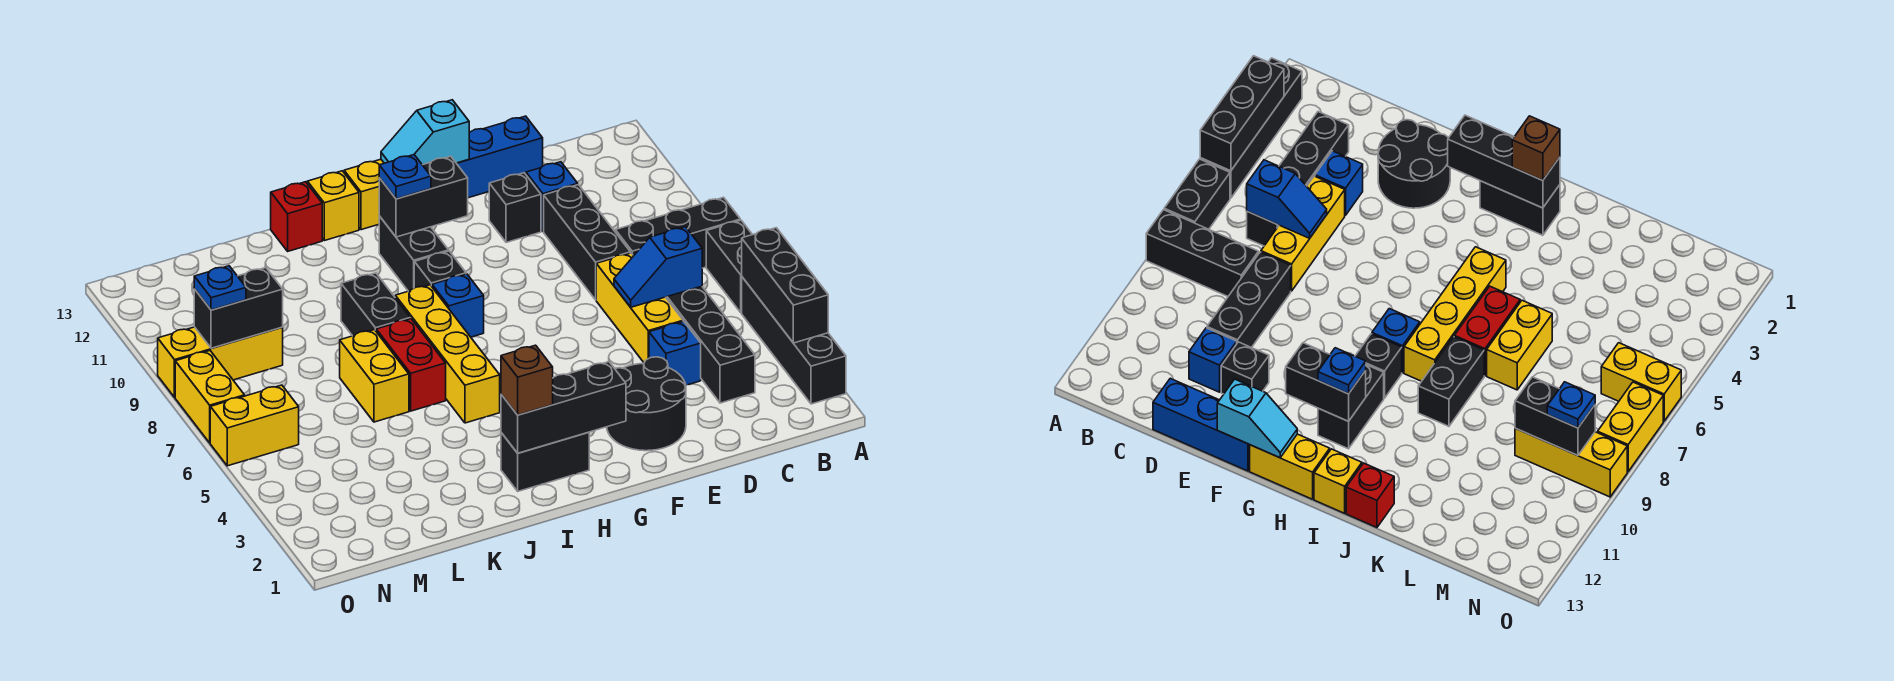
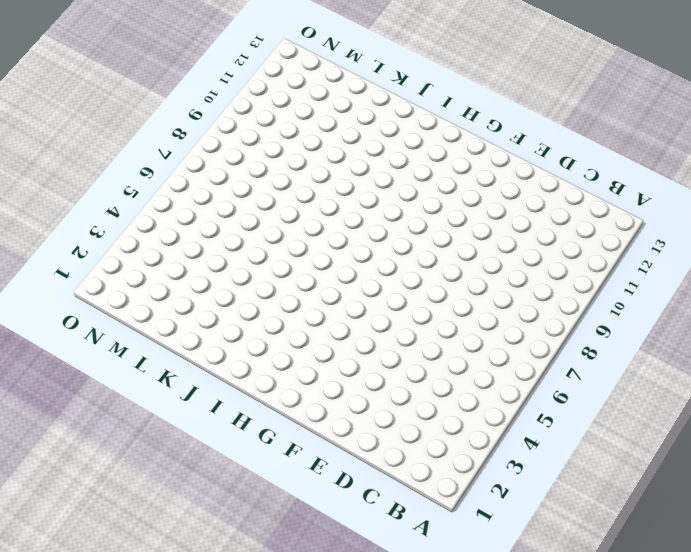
none -> black brick A2:A5 level 1
none -> black brick A6:A7 level 1
none -> black brick A8:C8 level 1
none -> black brick C3:C6 level 1

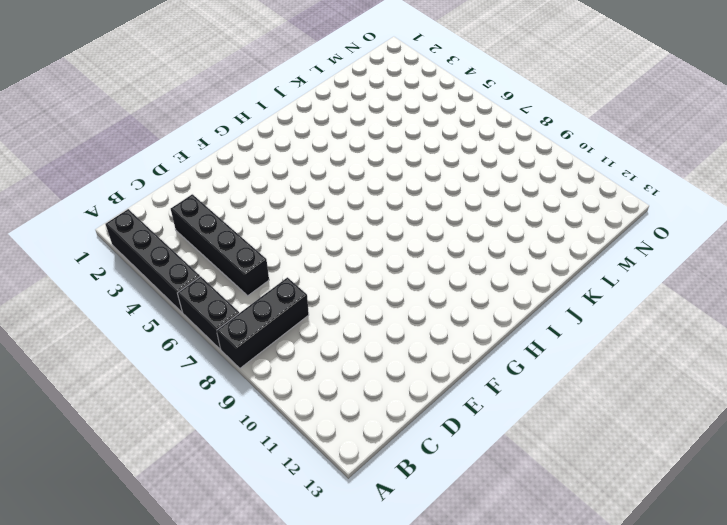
none -> blue brick D4 level 1
none -> yellow brick D5:D7 level 1
none -> black brick D8:D10 level 1
none -> blue brick D11 level 1

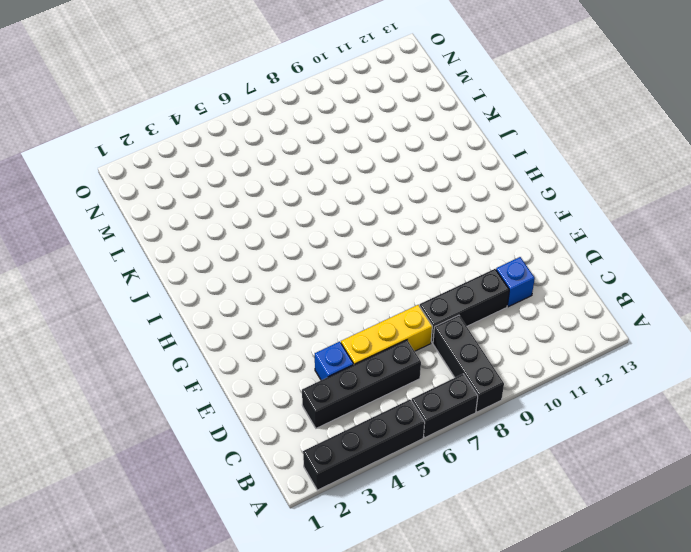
none -> blue brick D13:F13 level 1
none -> black round brick E2:F3 level 1
none -> black brick E11 level 1
none -> yellow brick G13:H13 level 1

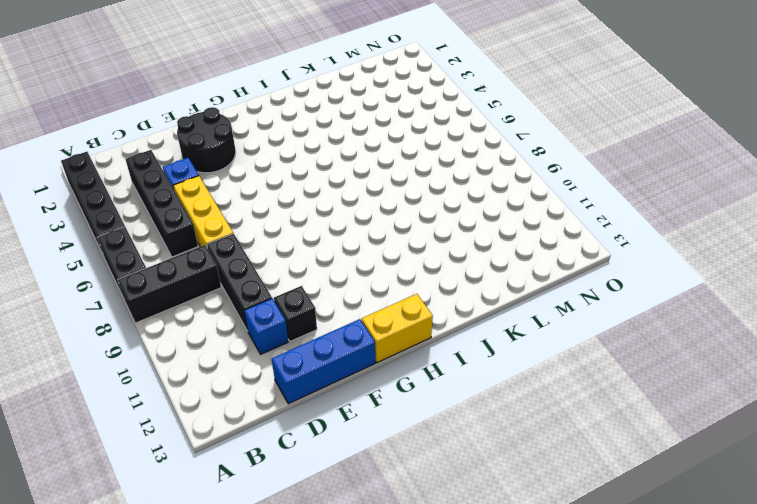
none -> black brick H2:I2 level 1
none -> blue brick H8 level 1
none -> black brick H9 level 1
none -> black brick H10:H11 level 1

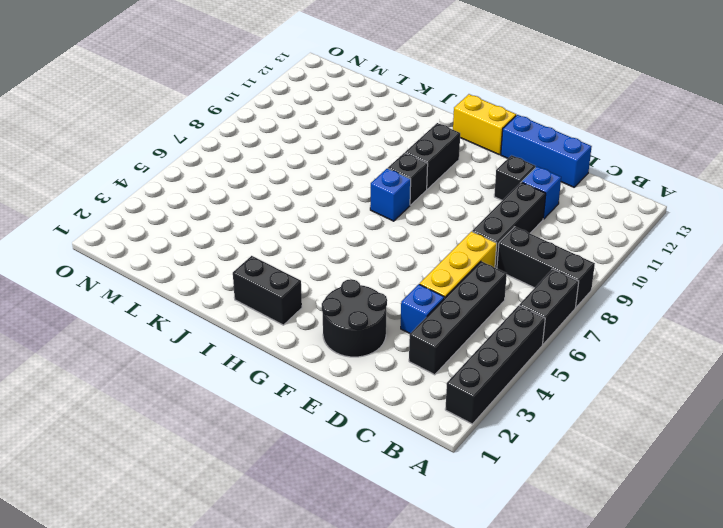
none -> yellow brick I5:I8 level 1
none -> yellow brick I13 level 1
none -> red brick J6:J7 level 1
none -> black brick J8:J9 level 1

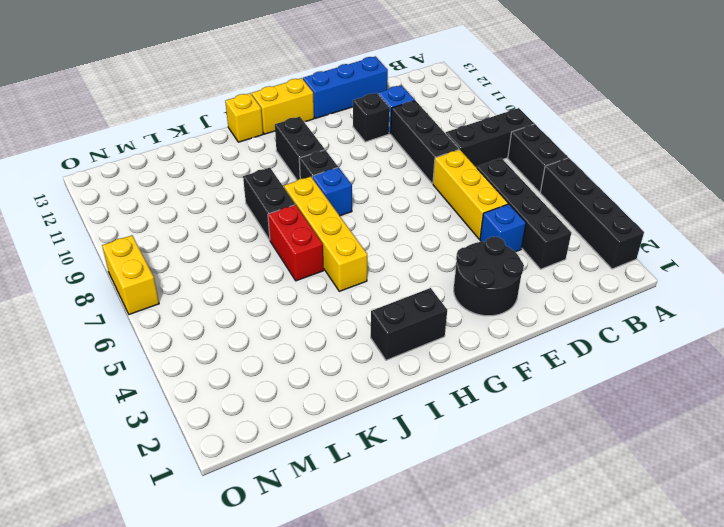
none -> red brick J13 level 1
none -> yellow brick K6:K7 level 1
none -> yellow brick M9:O9 level 1
none -> yellow brick N6:O6 level 1

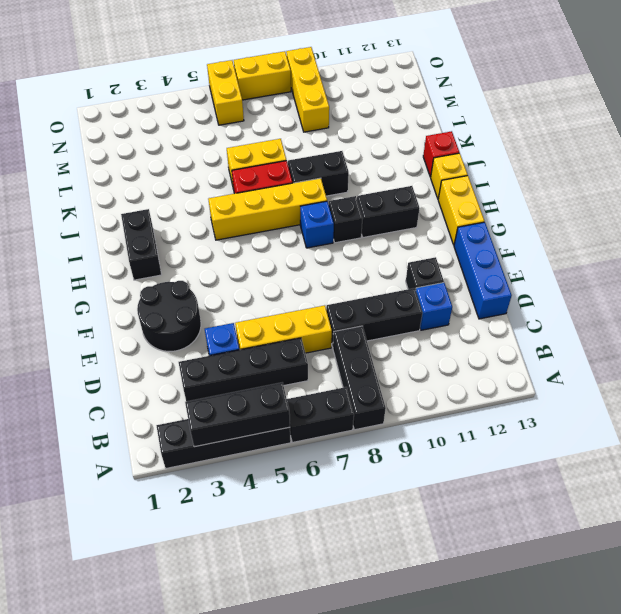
none -> blue slope C6:D6 level 2 top C
none -> cyan slope F13:G13 level 2 top F
none -> black brick G2:I2 level 2
none -> black brick G11:H11 level 2

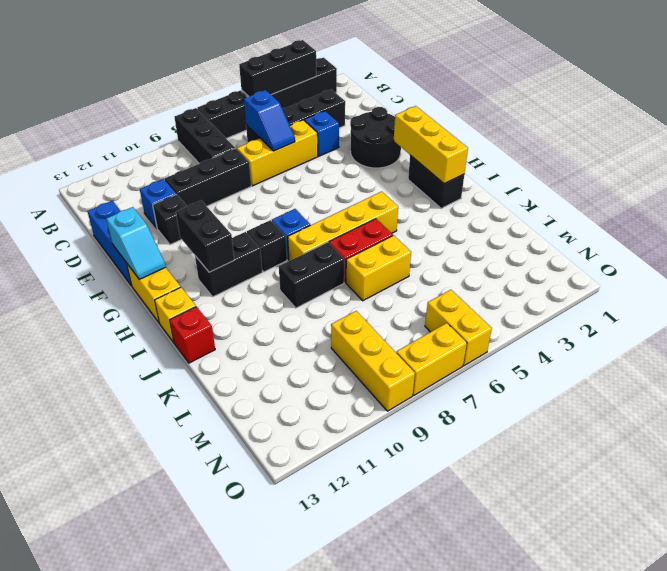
yellow brick G2:I2 level 2 -> black brick G2:I2 level 2
none -> black brick M9:N9 level 2
none -> blue plate H11 level 3
none -> brown brick I2 level 3
none -> blue plate N9 level 3

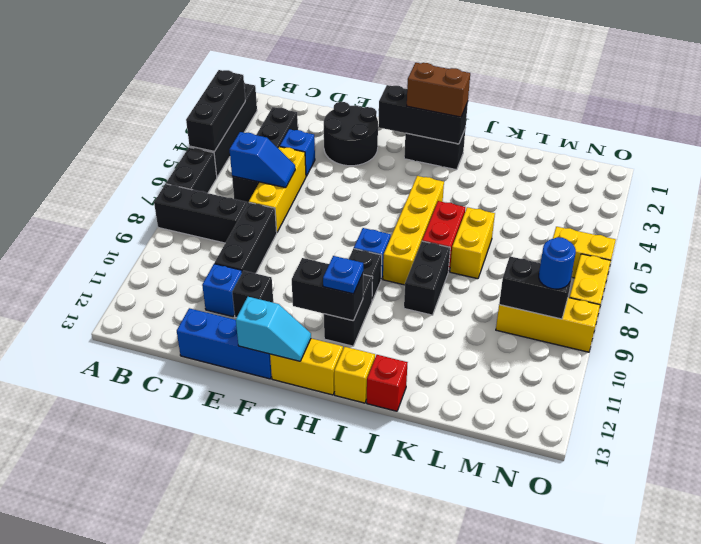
brown brick H2:I2 level 3 -> brown brick I2 level 3
blue round brick N9 level 3 -> blue plate N9 level 3

